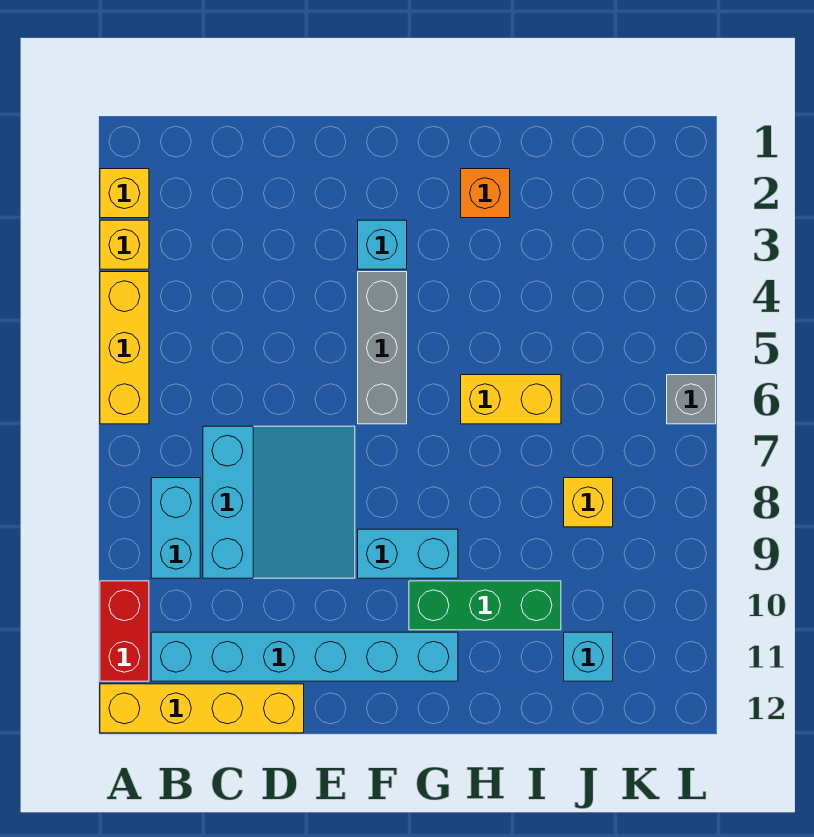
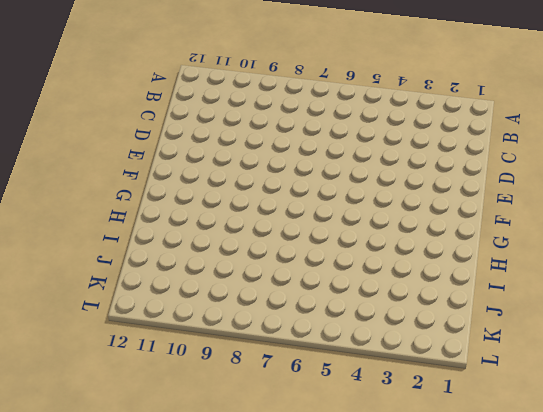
none -> yellow brick A2 level 1
none -> yellow brick A3 level 1
none -> yellow brick A4:A6 level 1

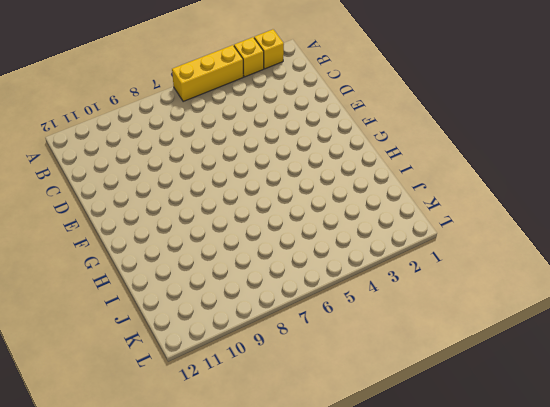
none -> red brick A10:A11 level 1
none -> yellow brick A12:D12 level 1
none -> cyan brick B8:B9 level 1

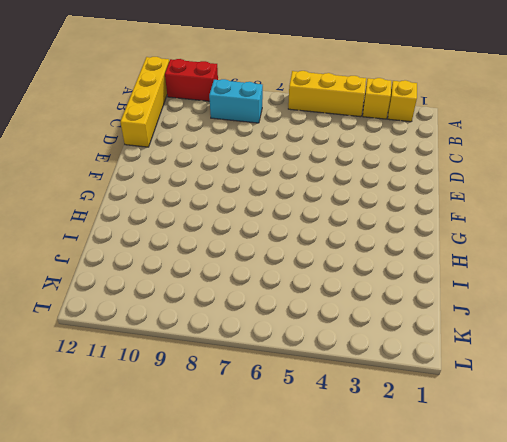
none -> cyan brick B11:G11 level 1
none -> cyan slope C7:E9 level 1 top C
none -> cyan brick F3 level 1

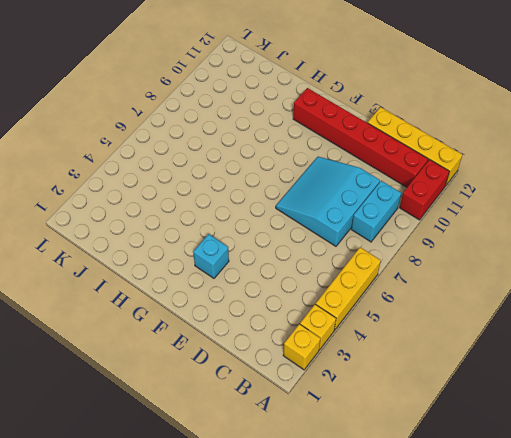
red brick B11:G11 level 1 -> cyan brick B11:G11 level 1
none -> grey brick F4:F6 level 1
none -> cyan brick F9:G9 level 1
none -> green brick G10:I10 level 1

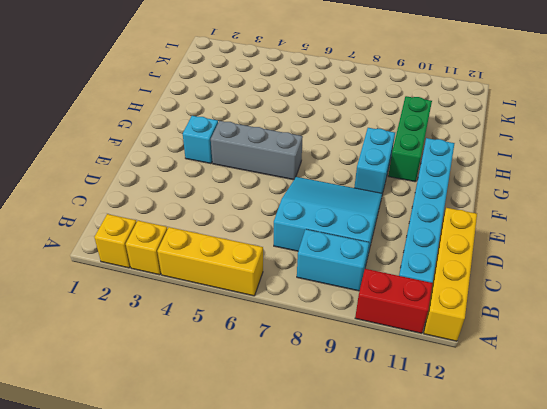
none -> orange brick H2 level 1
none -> yellow brick H6:I6 level 1
none -> yellow brick J8 level 1

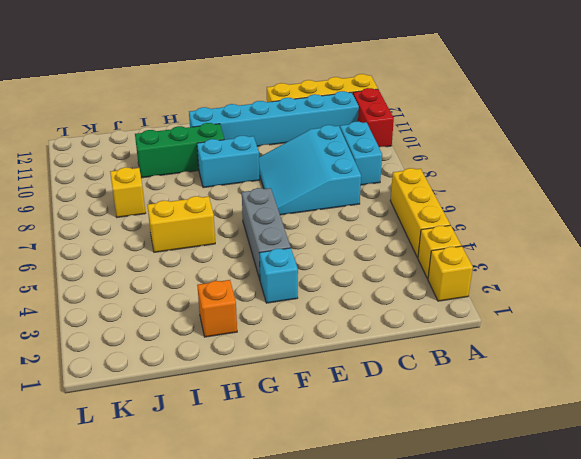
none -> cyan brick J11 level 1
none -> grey brick L6 level 1

